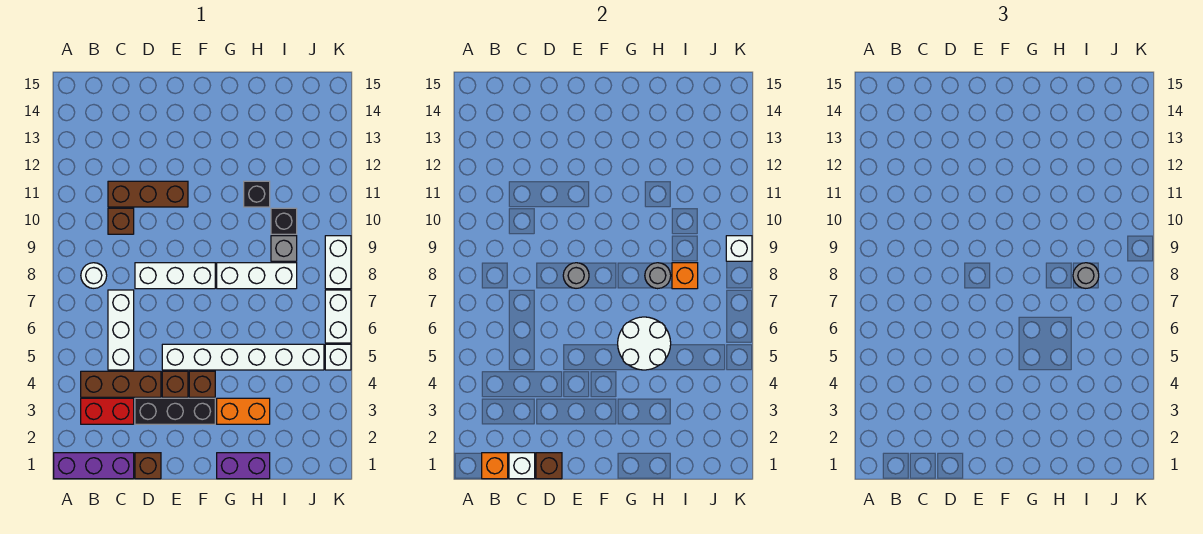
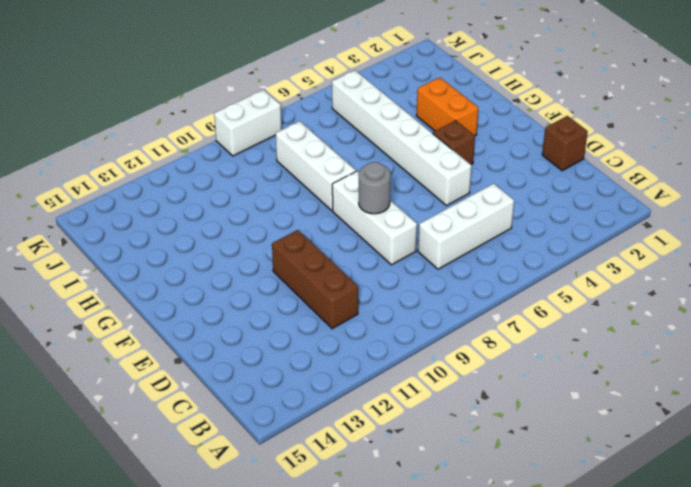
none -> purple brick A1:C1 level 1
none -> red brick B3:C3 level 1
none -> brown brick B4:D4 level 1
none -> white round brick B8 level 1

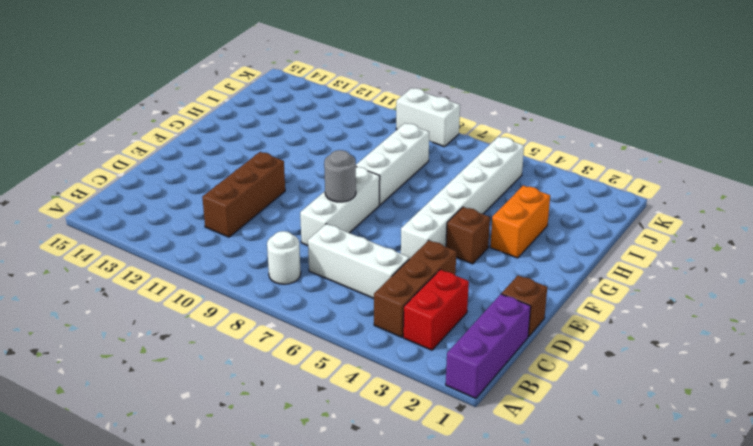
none -> brown brick C10 level 1
none -> black brick D3:F3 level 1
none -> brown brick E4 level 1
none -> purple brick G1:H1 level 1

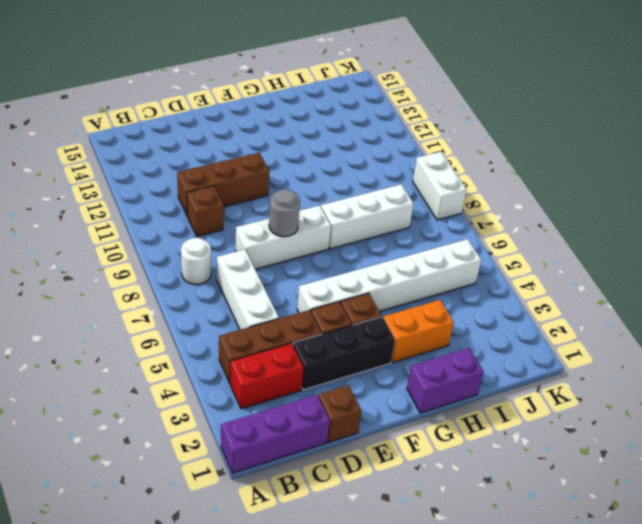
none -> black brick H11 level 1
none -> grey brick I9 level 1
none -> black brick I10 level 1
none -> white brick K5 level 1

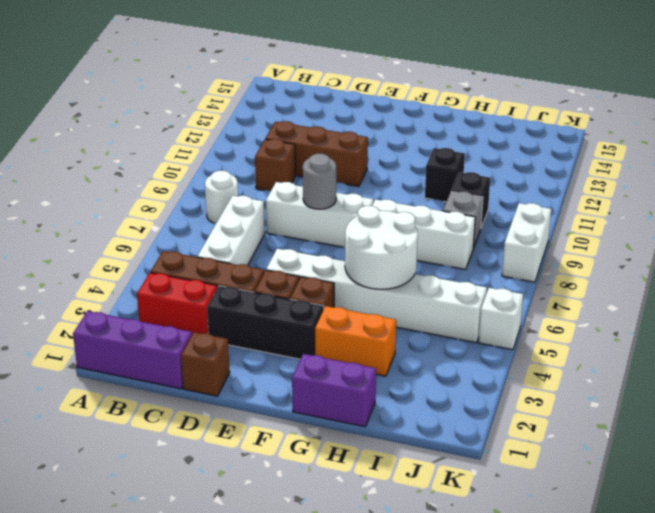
none -> white brick K6:K7 level 1
none -> orange brick B1 level 2
none -> white brick C1 level 2
none -> brown brick D1 level 2

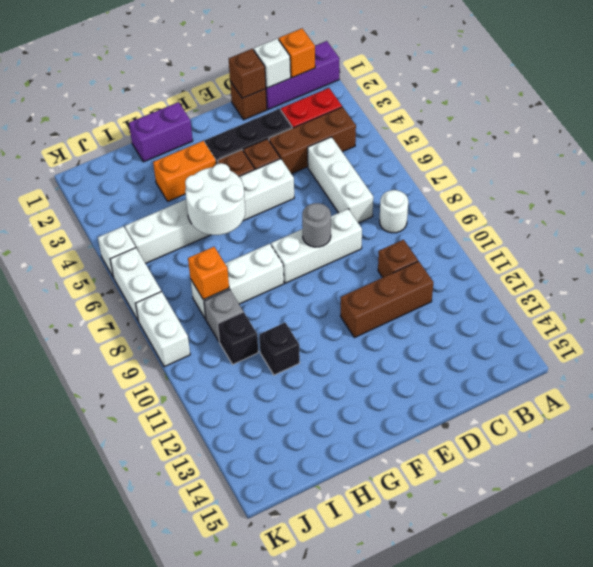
none -> grey round brick H8 level 2
none -> white brick K9 level 2
none -> grey round brick I8 level 3

